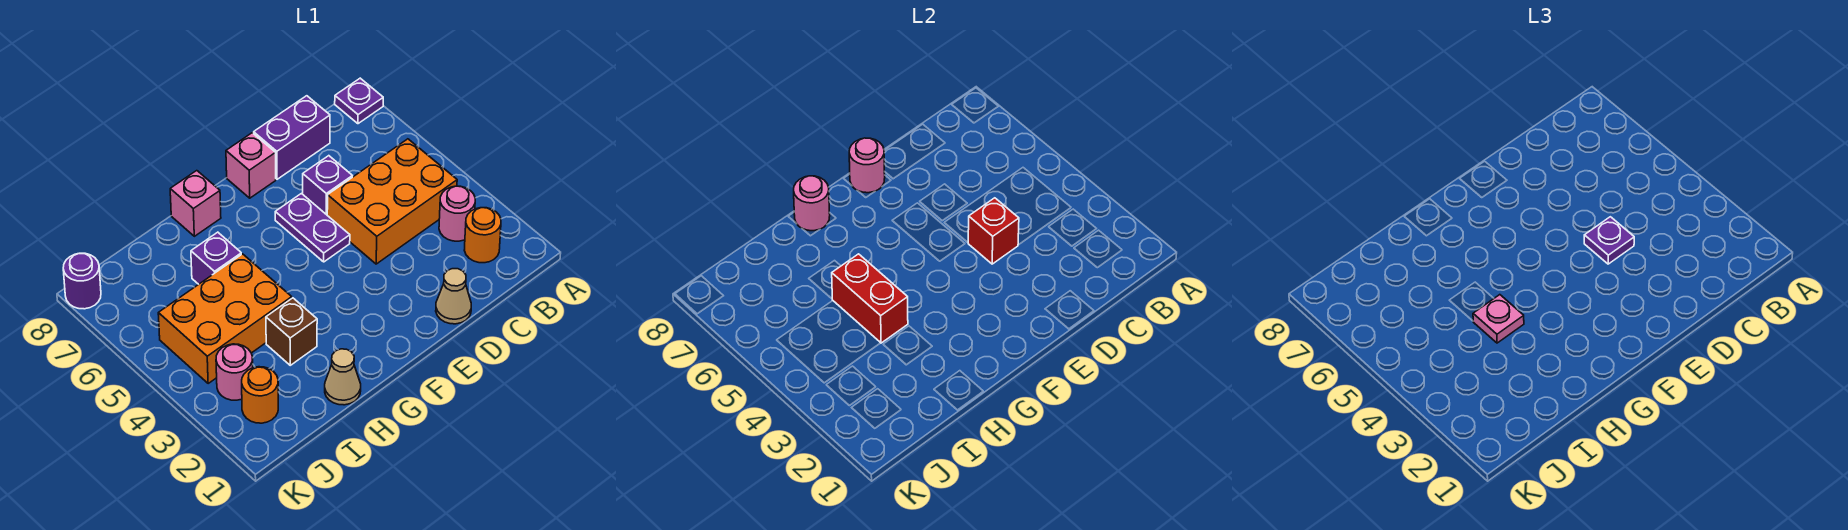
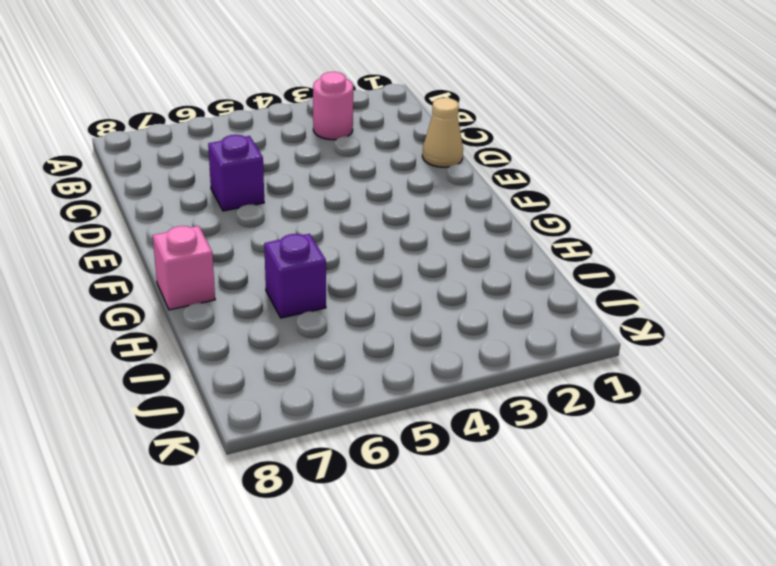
none -> purple plate A8 level 1
none -> orange round brick B2 level 1
none -> orange brick B4:D5 level 1

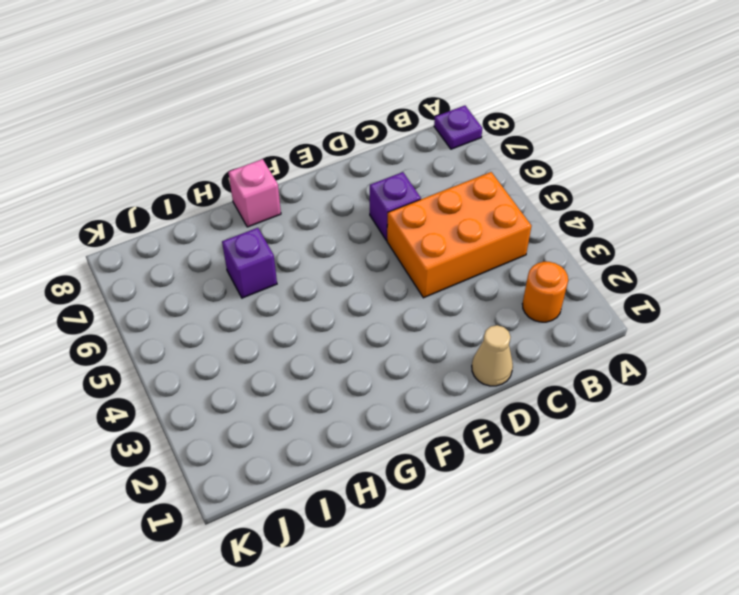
none -> pink round brick B3 level 1
none -> purple brick C8:D8 level 1
none -> purple plate E5:E6 level 1

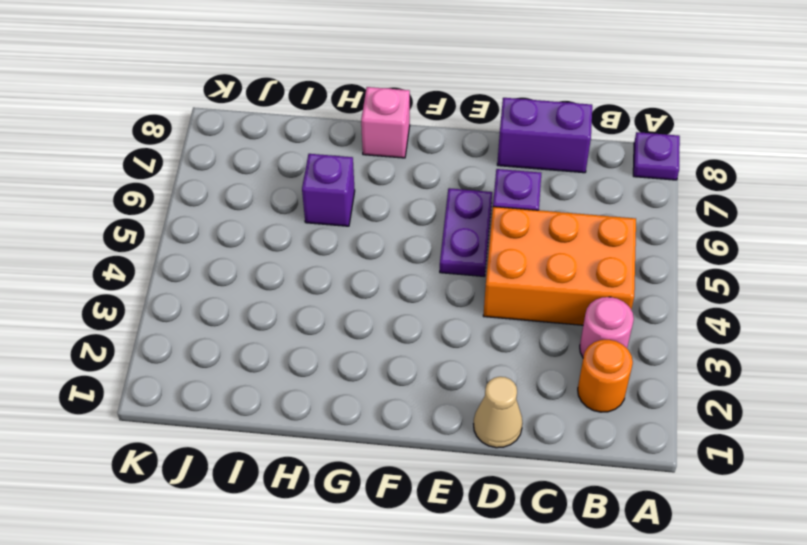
none -> pink brick E8 level 1
none -> tan cone H1 level 1
none -> brown brick H3 level 1

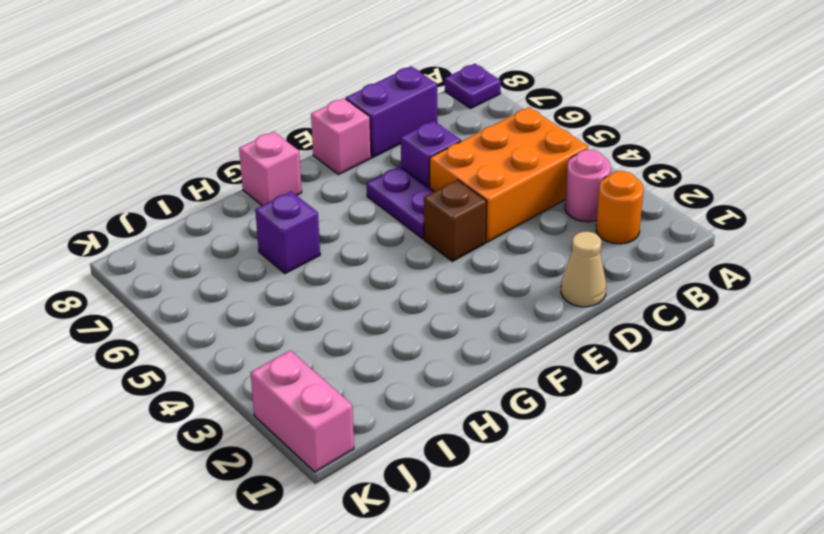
brown brick E4 level 1 -> brown brick H3 level 1
pink brick K1:K2 level 1 -> none
none -> tan cone H1 level 1
none -> orange brick H4:J5 level 1
none -> orange round brick J2 level 1

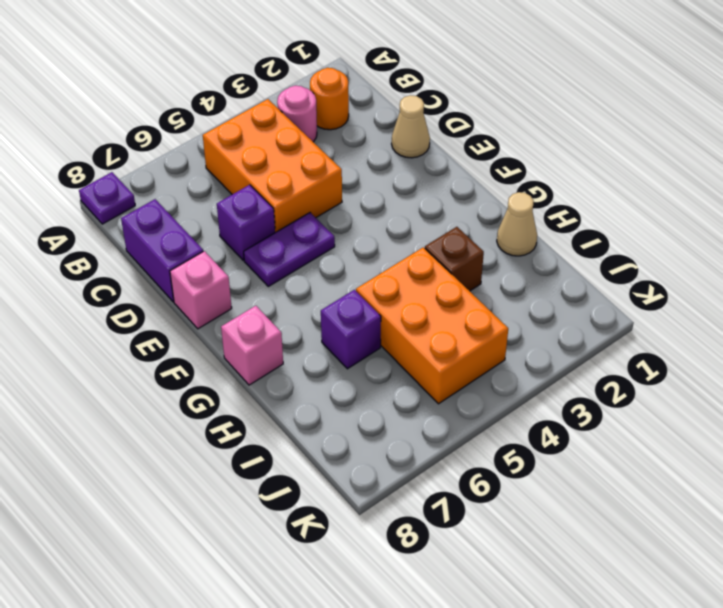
none -> orange round brick J2 level 1
none -> pink round brick J3 level 1
none -> purple round brick K8 level 1

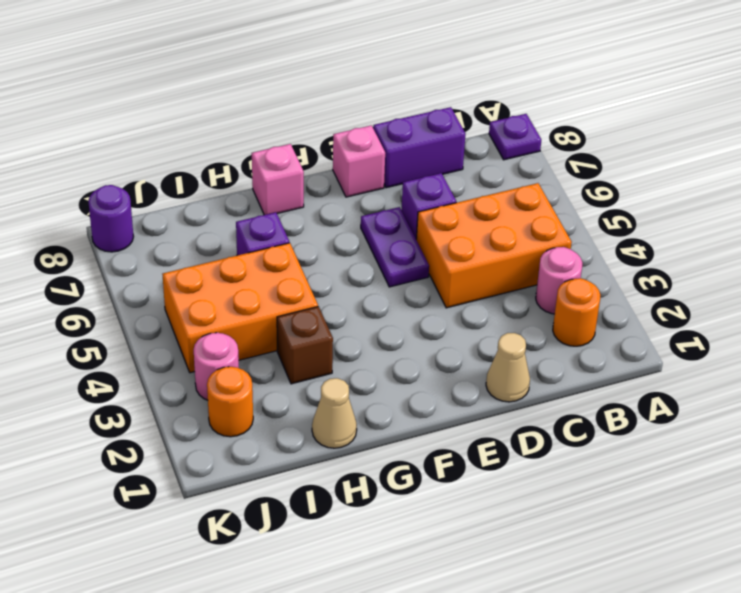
none -> red brick D4 level 2
none -> pink round brick E8 level 2
none -> pink round brick G8 level 2

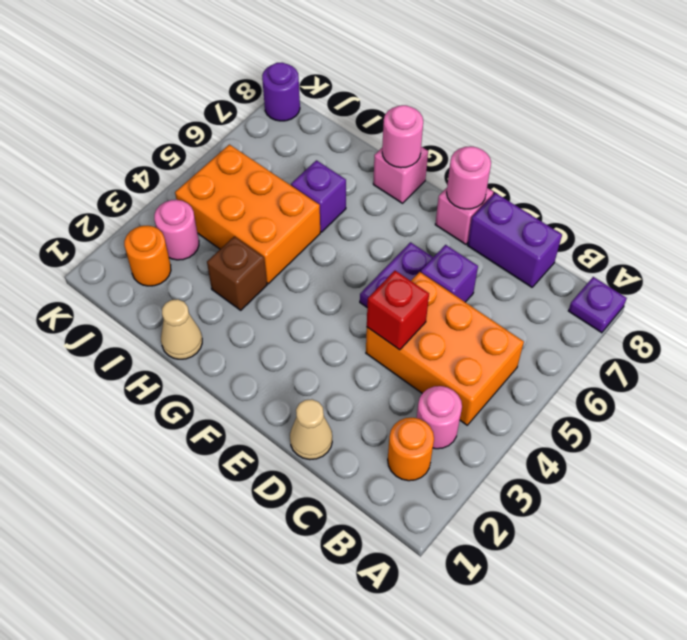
none -> red brick H4:H5 level 2
none -> purple plate D4 level 3
none -> pink plate H4 level 3

